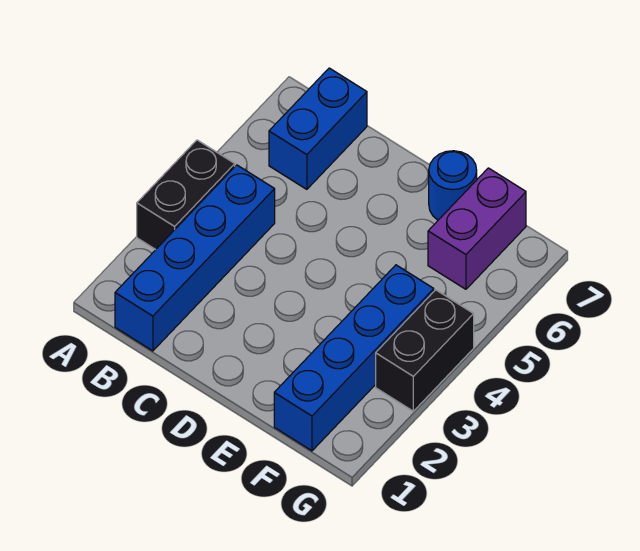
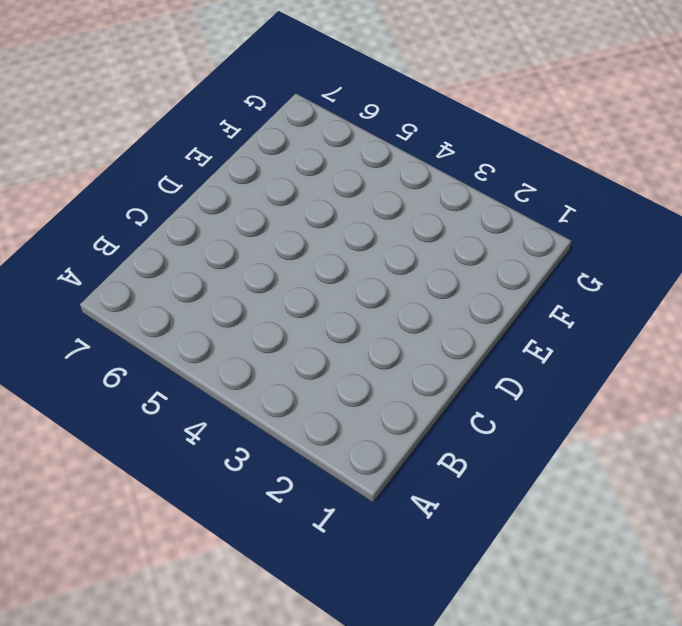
none -> black brick A3:A4 level 1
none -> blue brick B1:B4 level 1

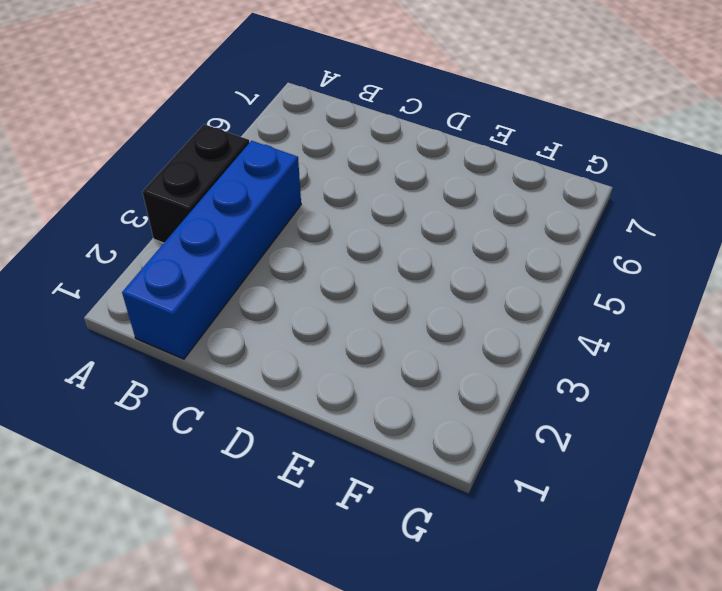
none -> blue brick B6:B7 level 1
none -> blue round brick E7 level 1

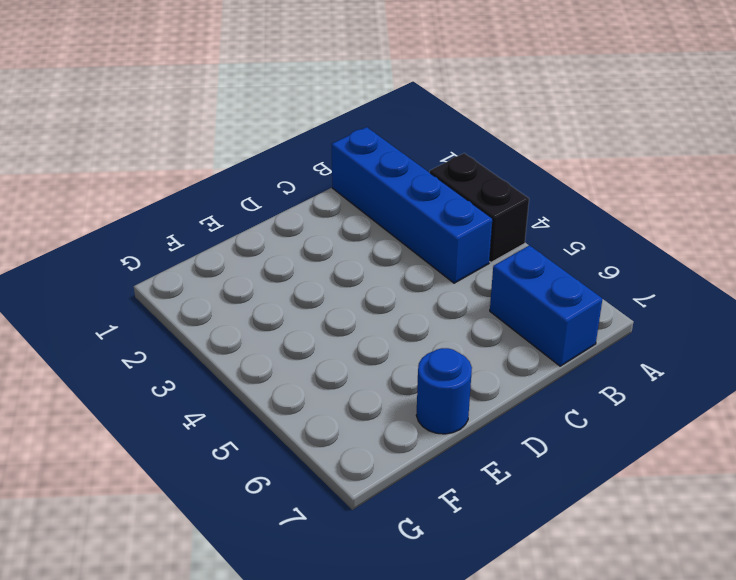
none -> blue brick F1:F4 level 1
none -> purple brick F6:F7 level 1

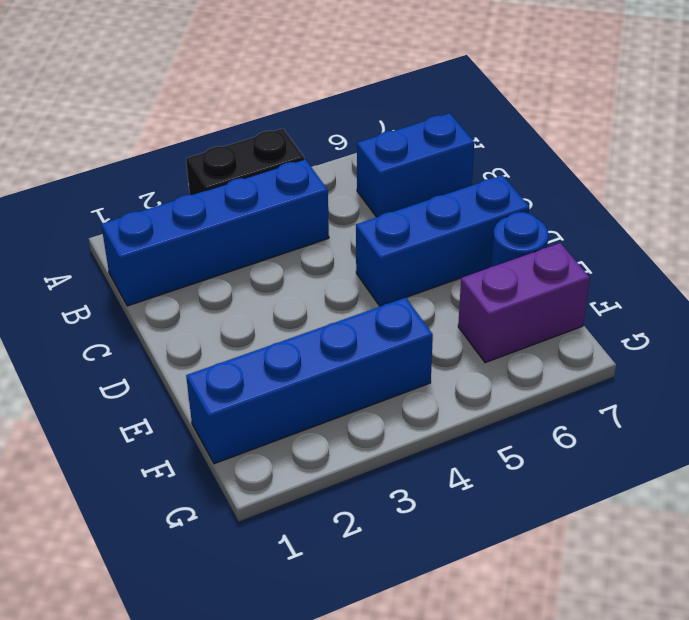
blue brick D5:D7 level 1 -> none
none -> black brick G3:G4 level 1

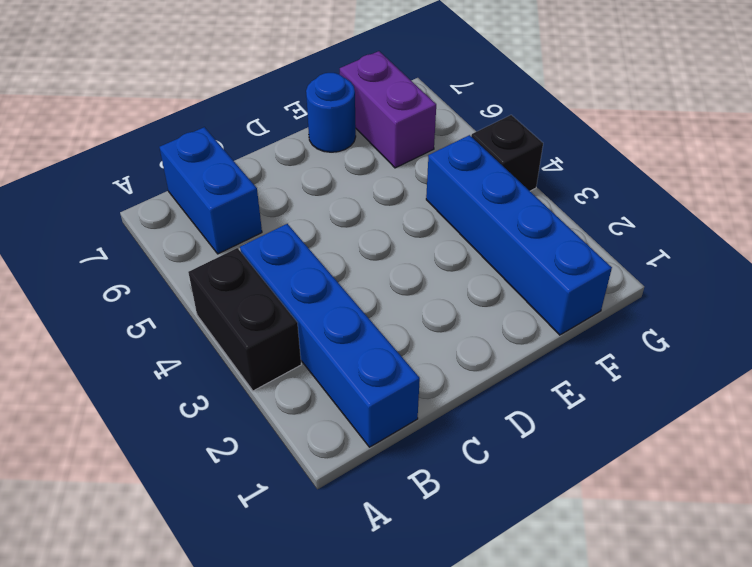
black brick G4 level 1 -> black brick G3:G4 level 1

